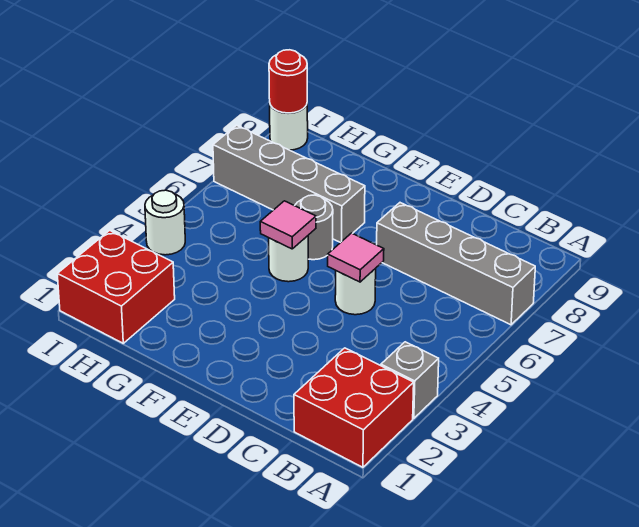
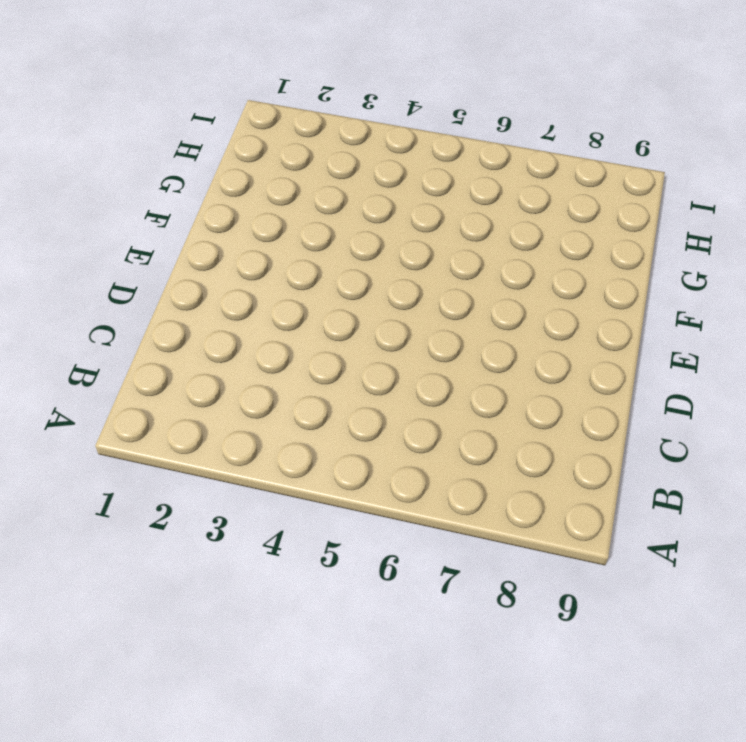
none -> red brick A1:B2 level 1
none -> grey brick A3 level 1
none -> grey brick A7:D7 level 1

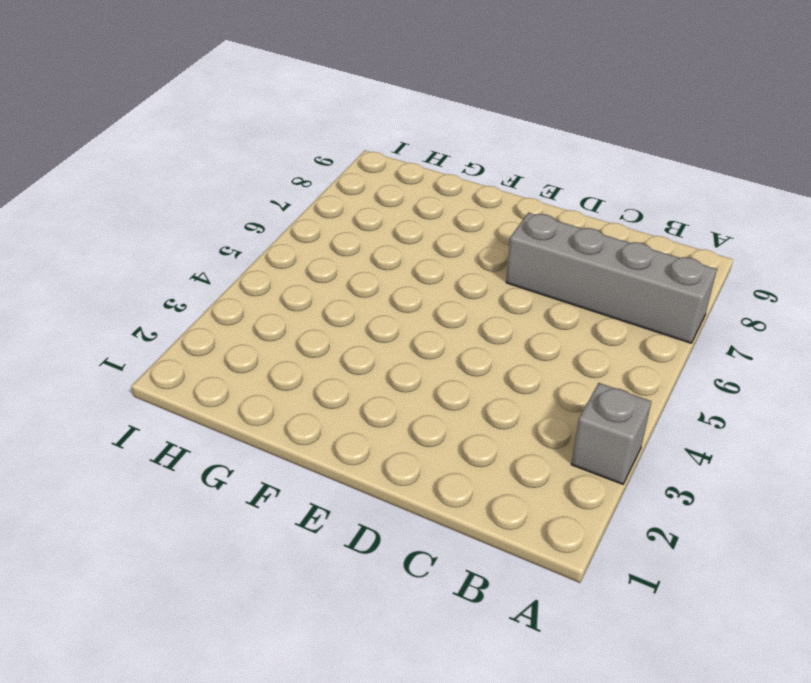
none -> red brick A1:B2 level 1
none -> white round brick D5 level 1
none -> white round brick F5 level 1

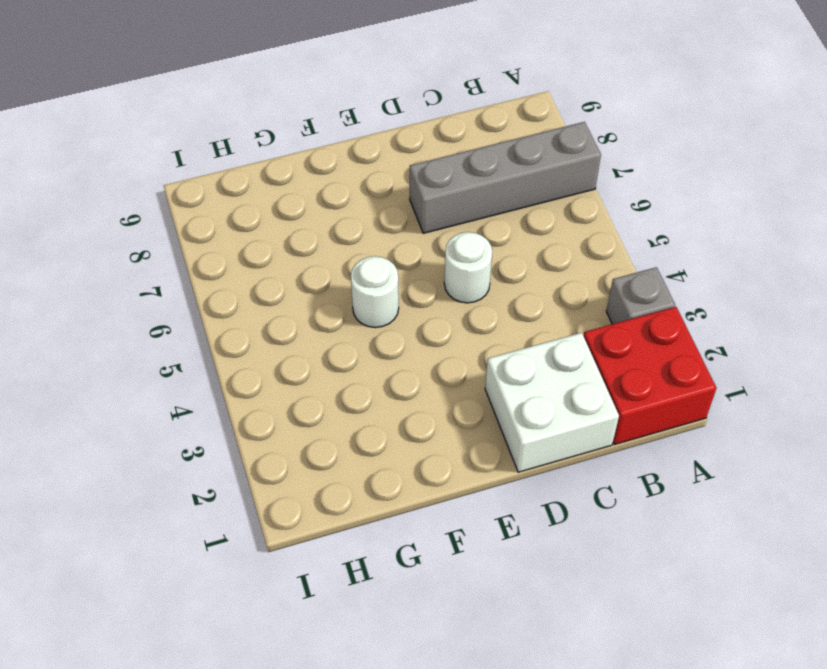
white brick C1:D2 level 1 -> none
none -> grey round brick F6 level 1
none -> grey brick F7:I7 level 1
none -> red brick H1:I2 level 1

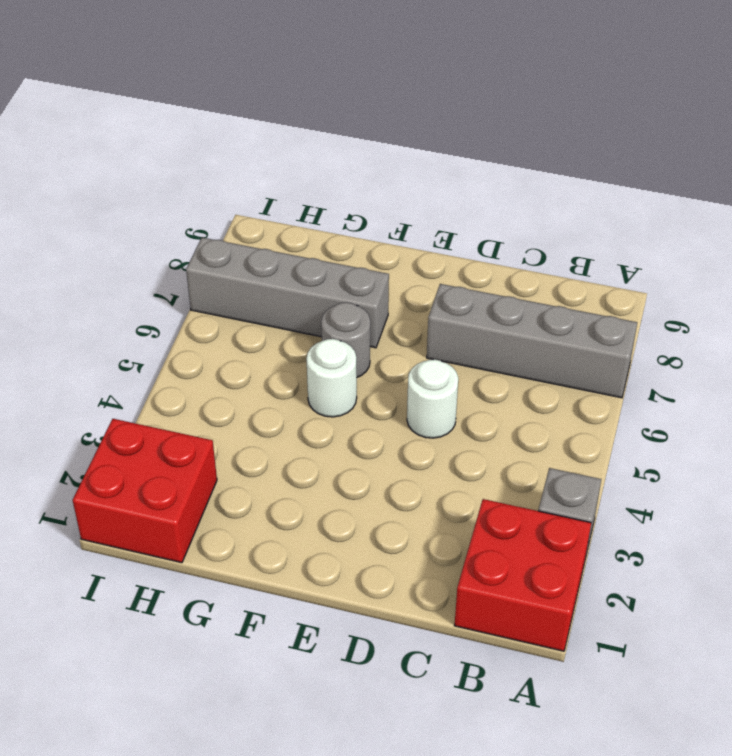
none -> white round brick I4 level 1
none -> white round brick I9 level 1
none -> pink tile D5 level 2

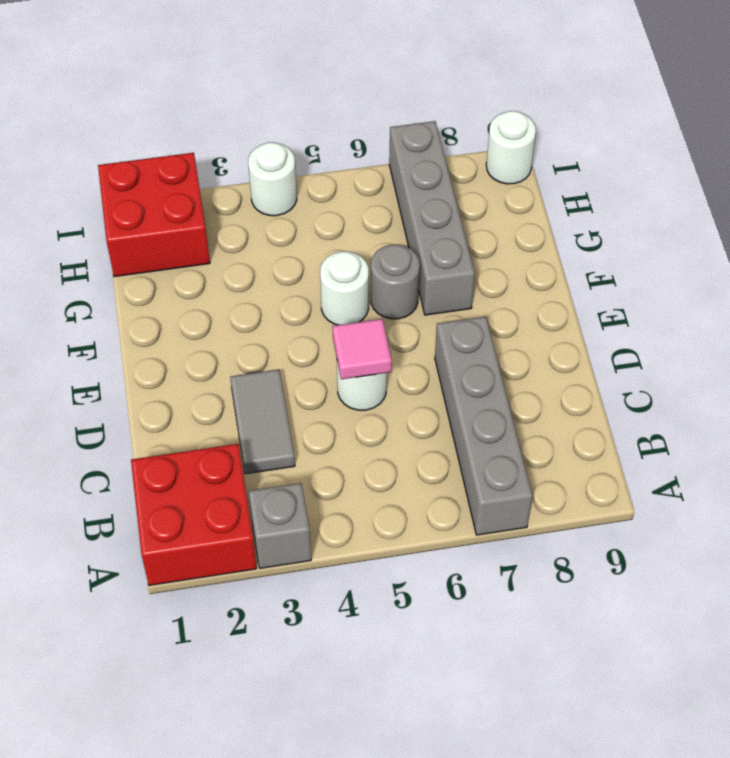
grey tile C3:D3 level 1 -> none
none -> pink tile F5 level 2
none -> red round brick I9 level 2

